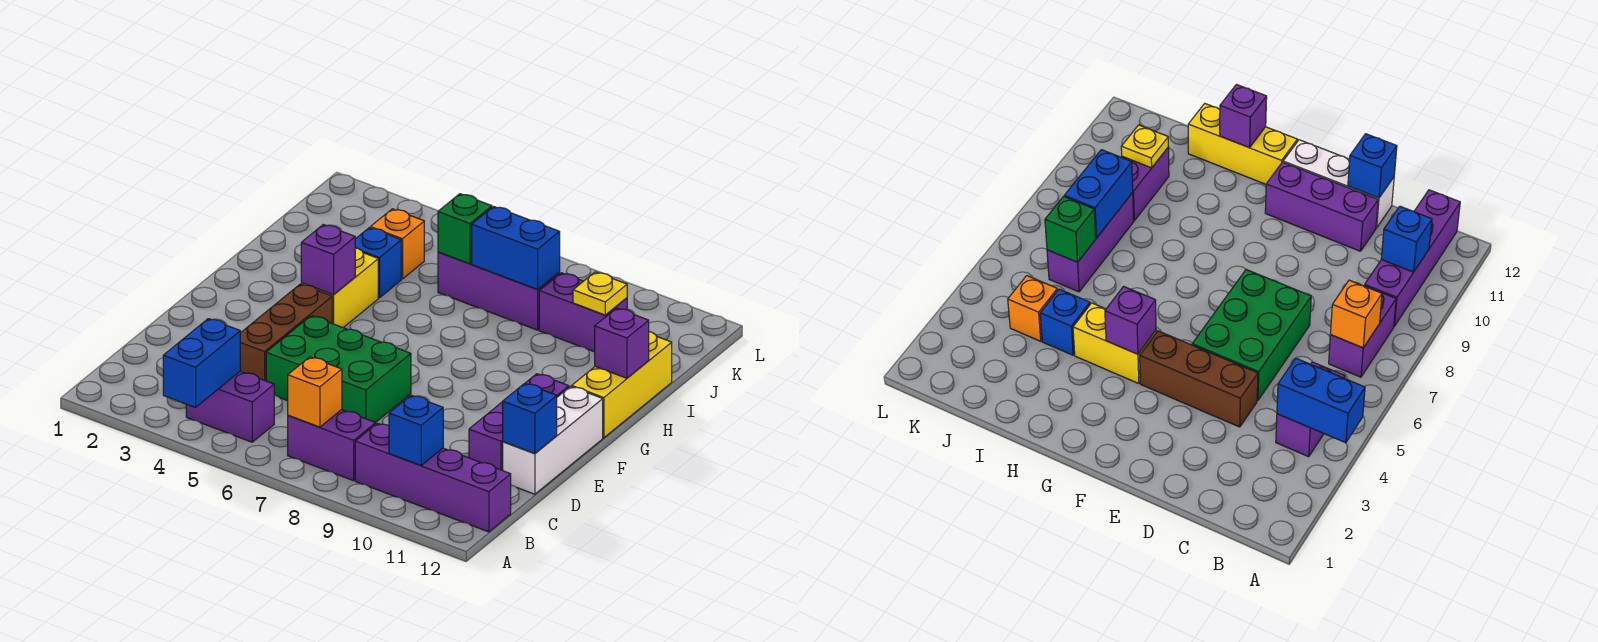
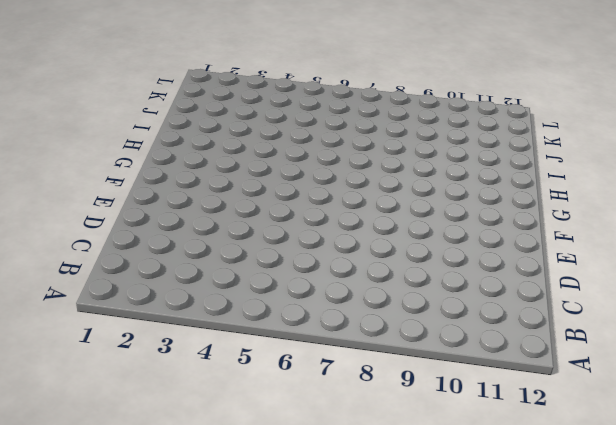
none -> purple brick B4:B5 level 1
none -> purple brick B7:B8 level 1
none -> purple brick B9:B12 level 1

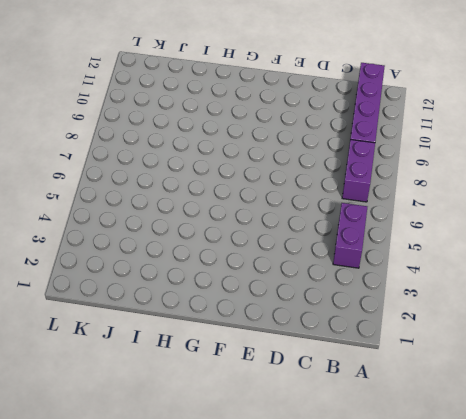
none -> brown brick D4:F4 level 1
none -> green brick D5:E7 level 1
none -> purple brick D11:F11 level 1

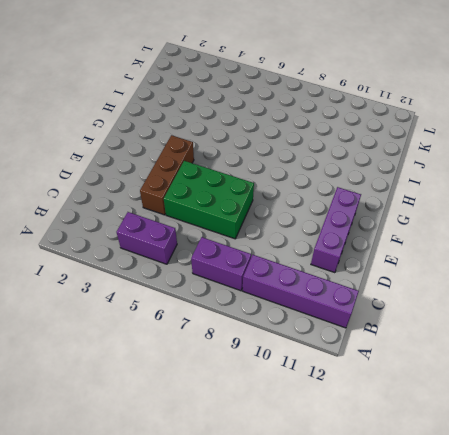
none -> white brick D12:F12 level 1
none -> yellow brick G4:H4 level 1
none -> yellow brick G12:I12 level 1

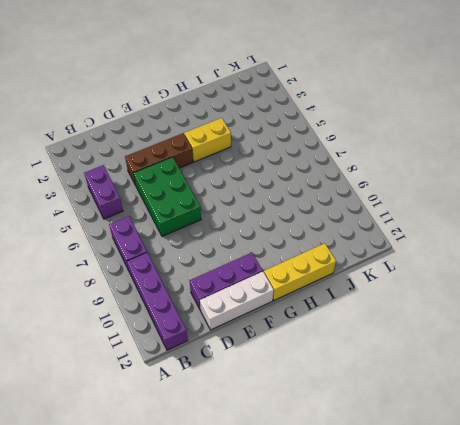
none -> blue brick I4 level 1
none -> orange brick J4 level 1
none -> purple brick J6:J8 level 1

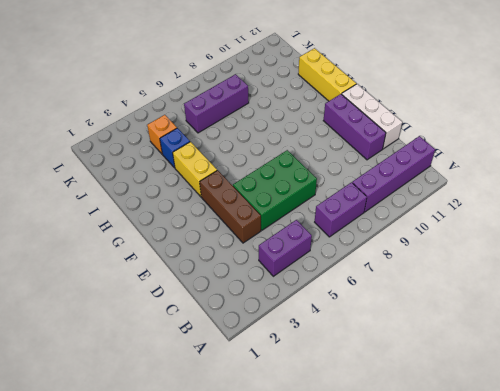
none -> purple brick J9:J10 level 1
none -> blue brick A4:B4 level 2
none -> orange brick B7 level 2

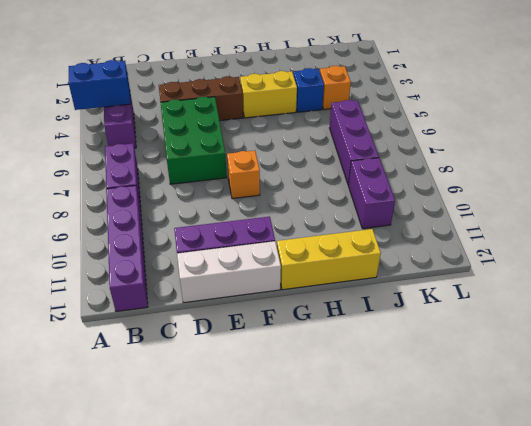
orange brick F8 level 1 -> orange brick B7 level 2
none -> blue brick B10 level 2
none -> blue brick D12 level 2
none -> purple brick G4 level 2

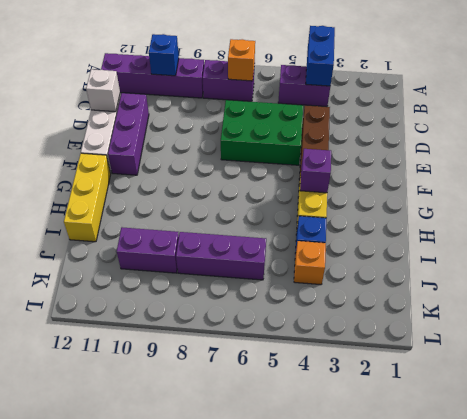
white brick D12 level 2 -> blue brick D12 level 2
none -> purple brick H12 level 2
none -> green brick J6 level 2
none -> blue brick J7:J8 level 2

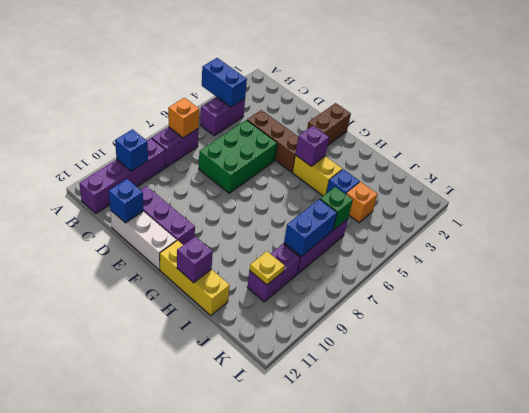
brown brick F1:F2 level 1 -> none

